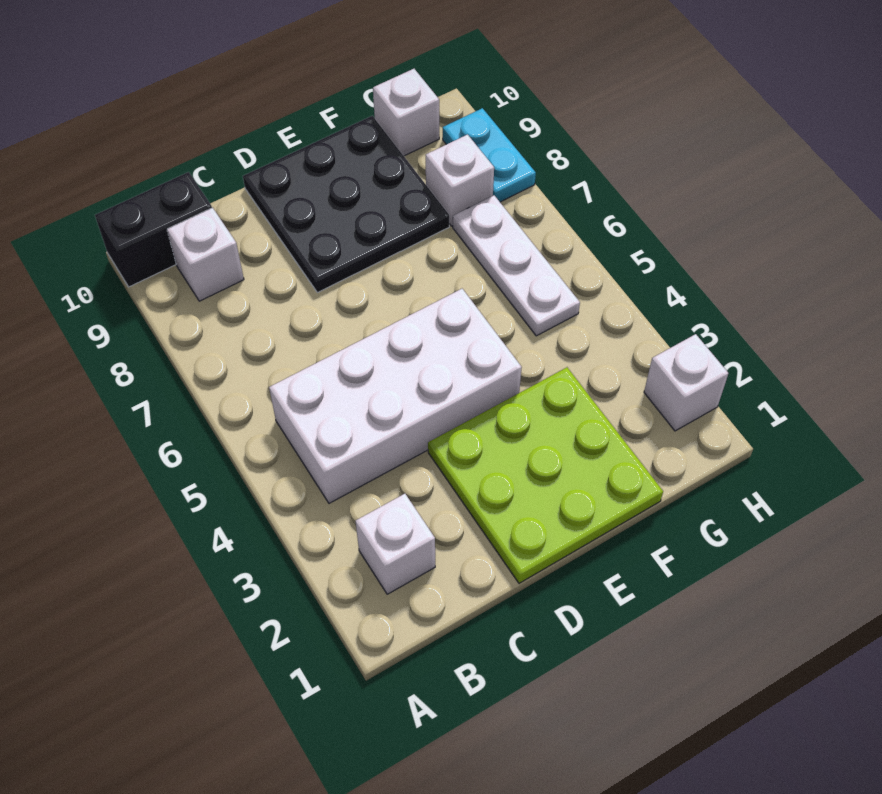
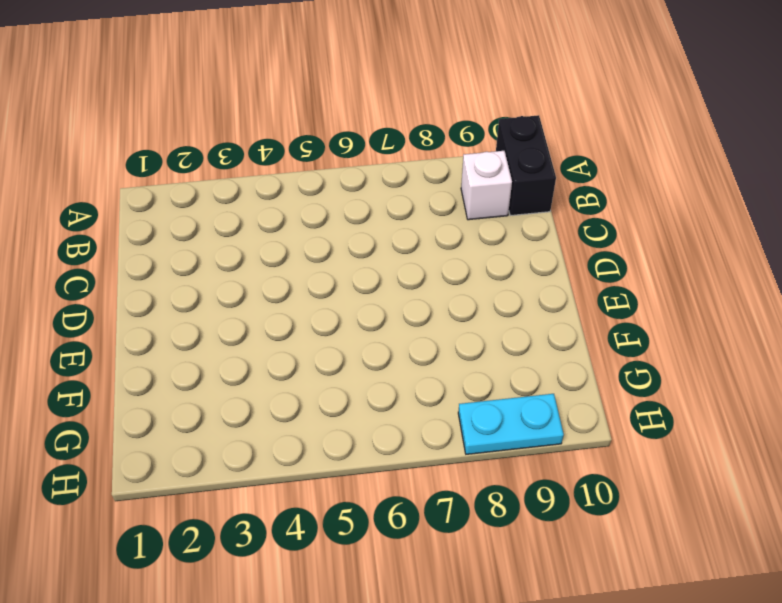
none -> white brick B2 level 1
none -> white brick B4:E5 level 1

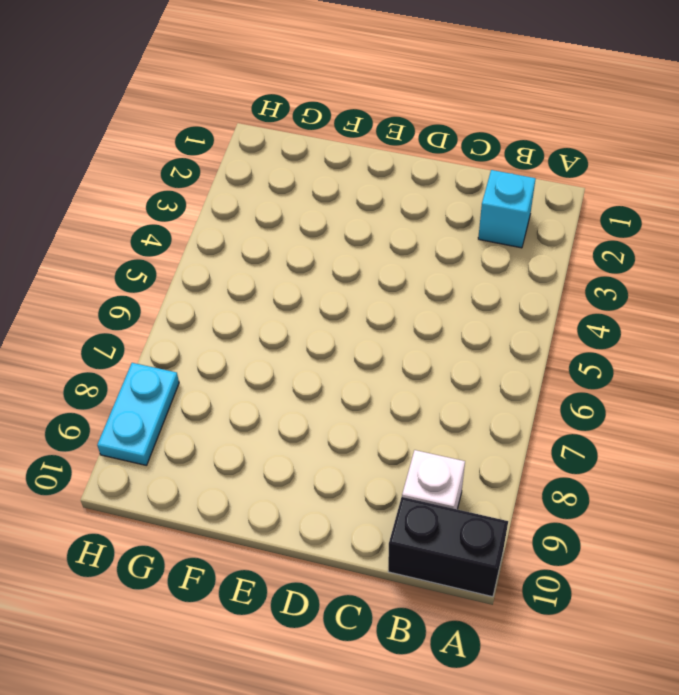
cyan brick B2 level 1 -> white brick B2 level 1
none -> white brick B4:E5 level 1
none -> lime plate D1:F3 level 1

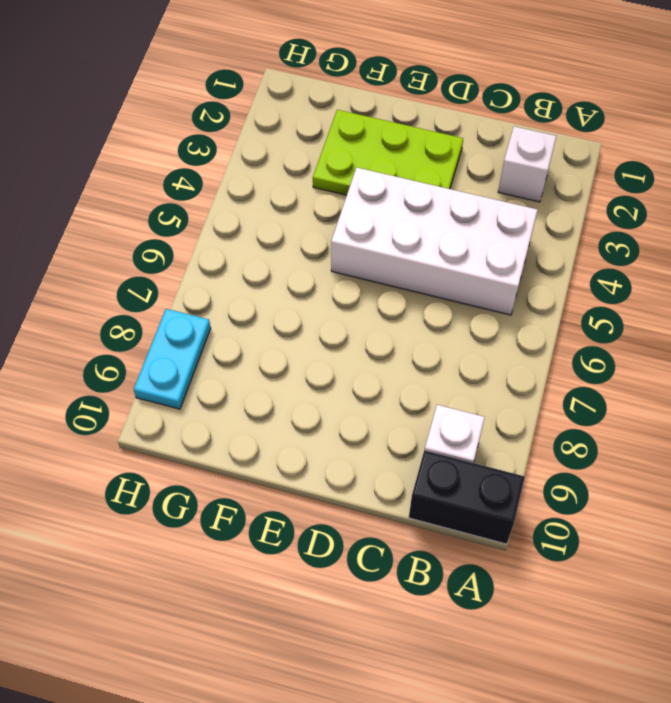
lime plate D2:F3 level 1 -> lime plate D1:F3 level 1
none -> black plate D8:F10 level 1
none -> white plate G5:G7 level 1

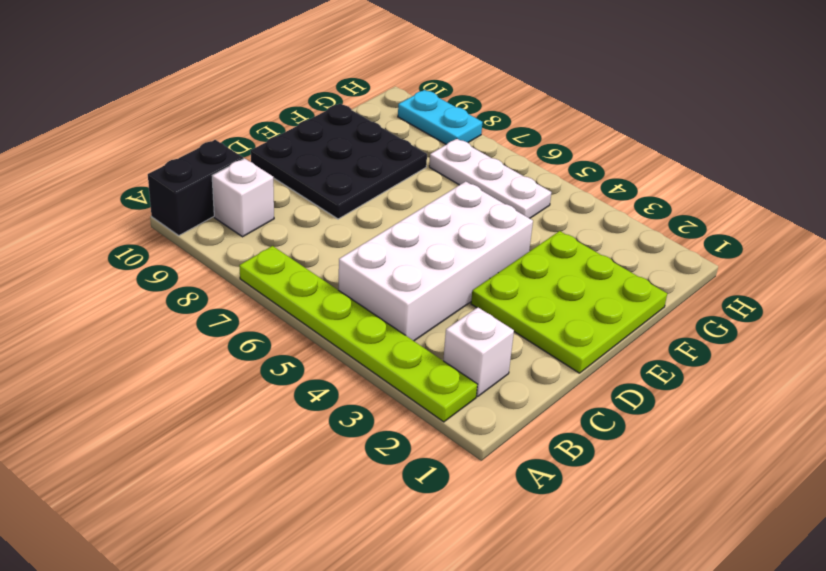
lime plate A2:A7 level 1 -> none
none -> white brick G8 level 1
none -> white brick G10 level 1

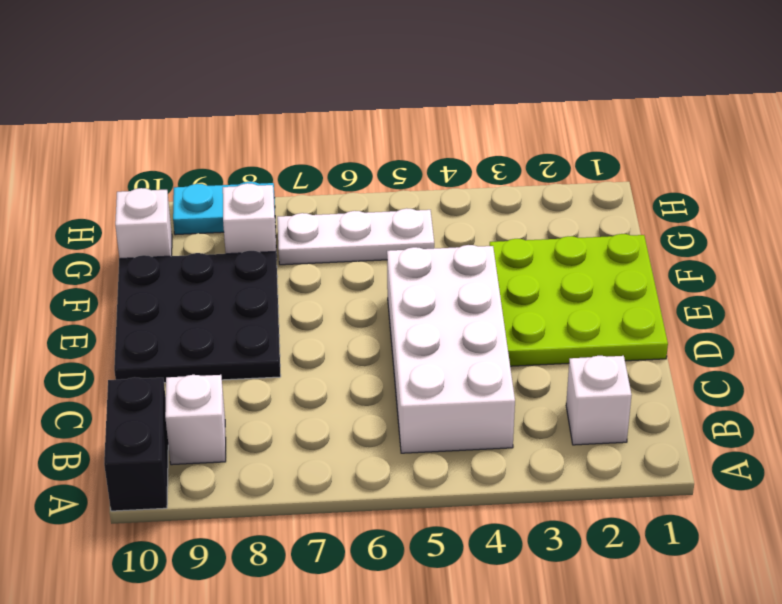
none -> white brick H2 level 1

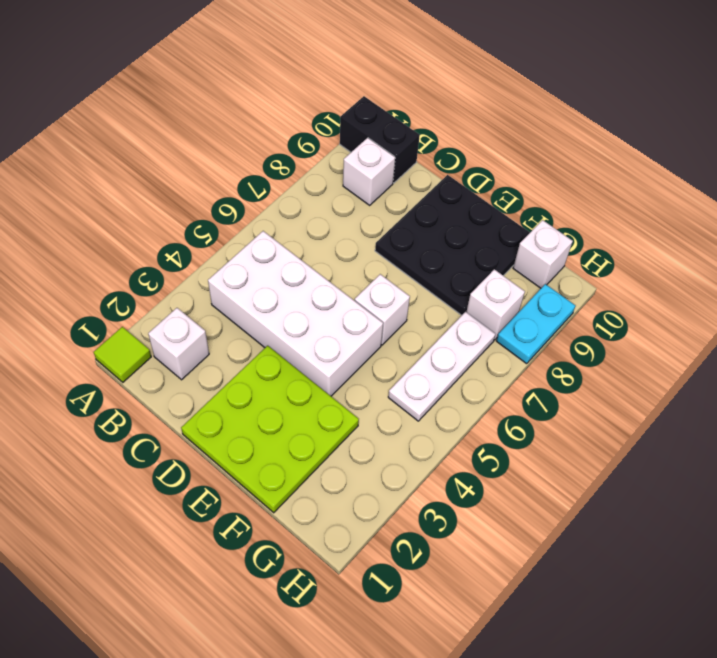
lime tile A1 level 1 -> none
white brick E6 level 1 -> white brick H2 level 1

